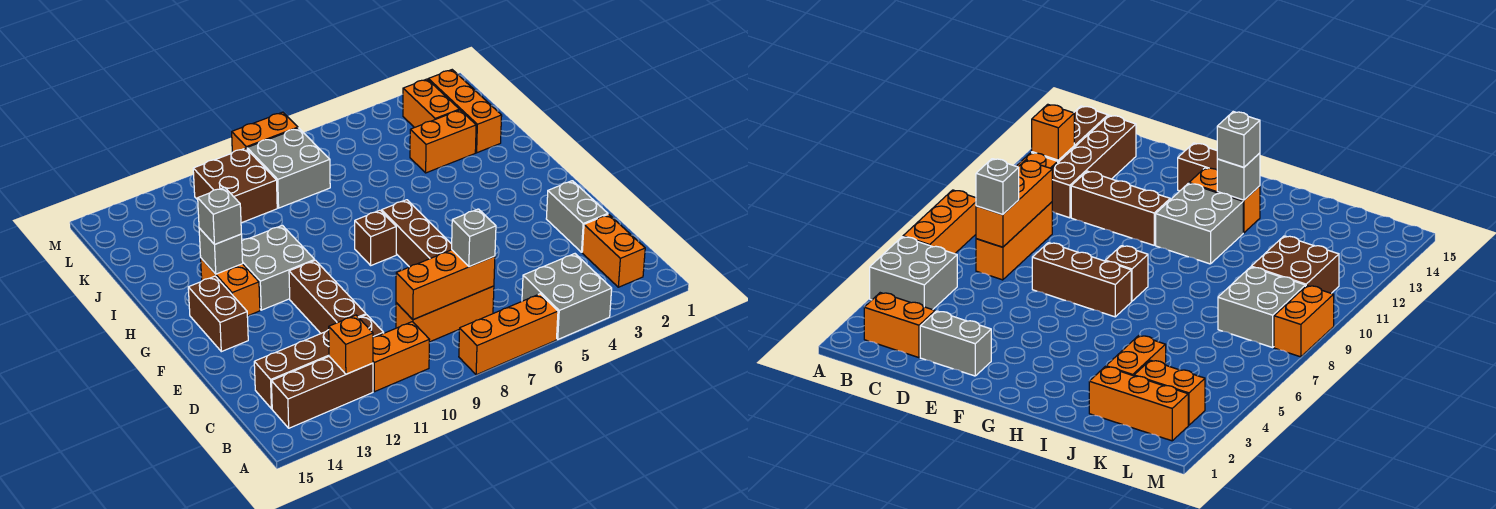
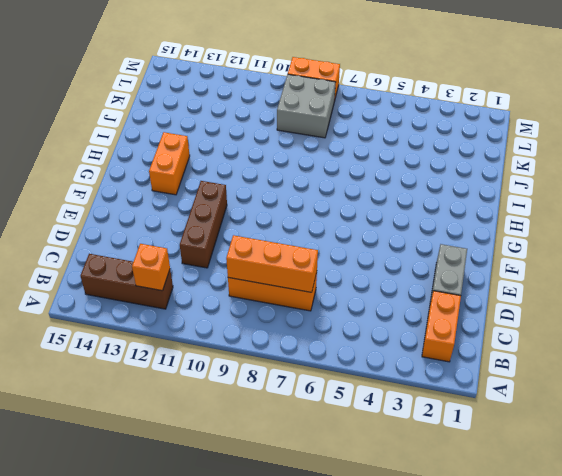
none -> grey brick A4:B5 level 1
none -> orange brick A6:A8 level 1
none -> orange brick B10:B11 level 1

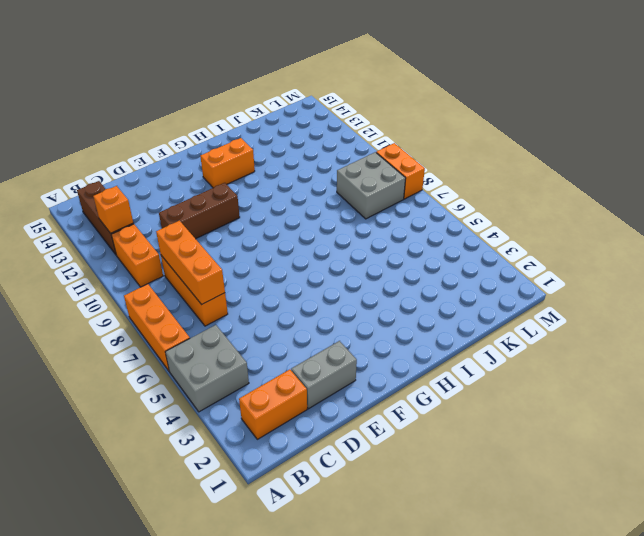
none -> brown brick C11:C14 level 1
none -> brown brick E7:G7 level 1
none -> brown brick F14:G14 level 1

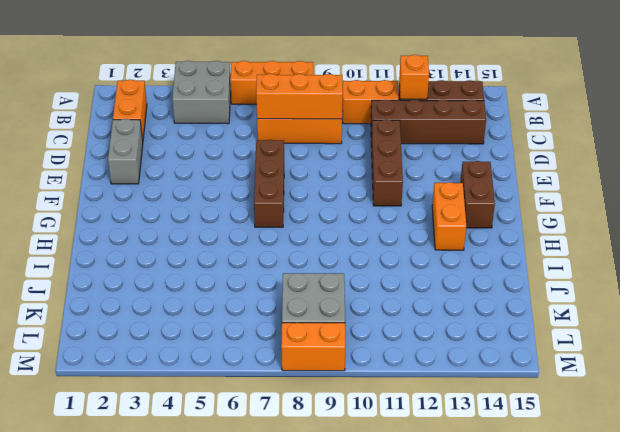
none -> brown brick G8 level 1
none -> grey brick G11:H12 level 1
none -> orange brick J2:L2 level 1

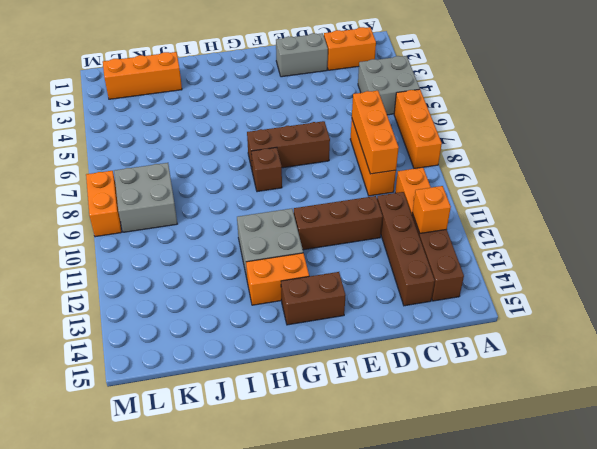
none -> orange brick J3:J4 level 1
none -> orange brick K3:L3 level 1
none -> brown brick K10:L11 level 1

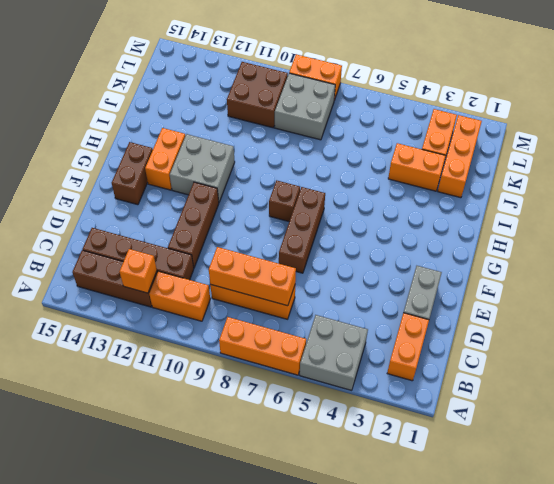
none -> grey brick H13 level 2
none -> grey brick C7 level 3
none -> grey brick H13 level 3

